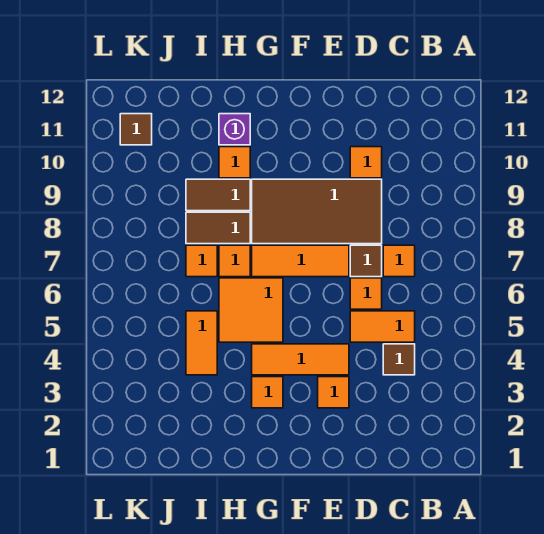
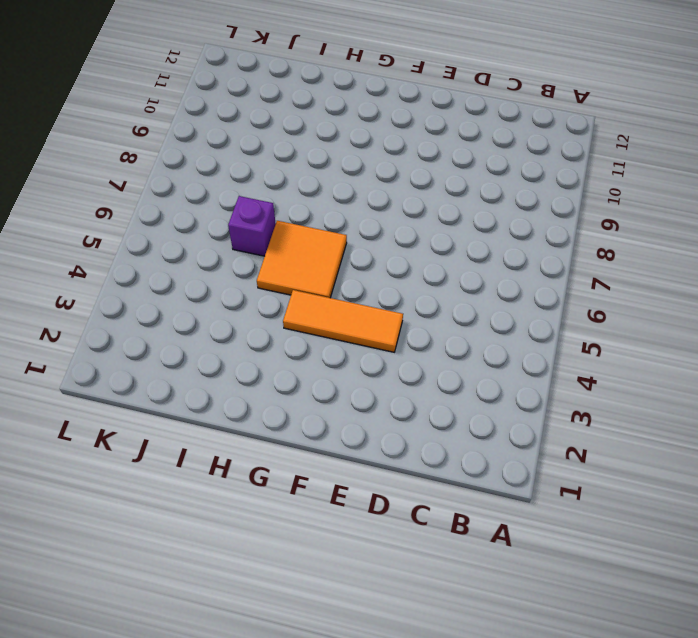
purple brick I6 level 1 -> purple brick H11 level 1
none -> brown tile C4 level 1
none -> orange tile C5:D5 level 1
none -> orange tile C7 level 1

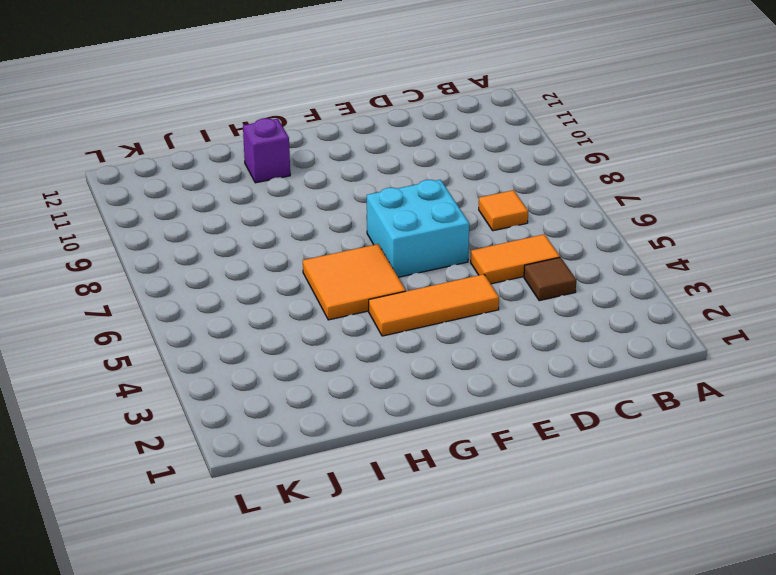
cyan brick E6:F7 level 1 -> orange tile E7:G7 level 1
none -> orange tile D6 level 1
none -> brown tile D7 level 1
none -> brown tile D8:G9 level 1

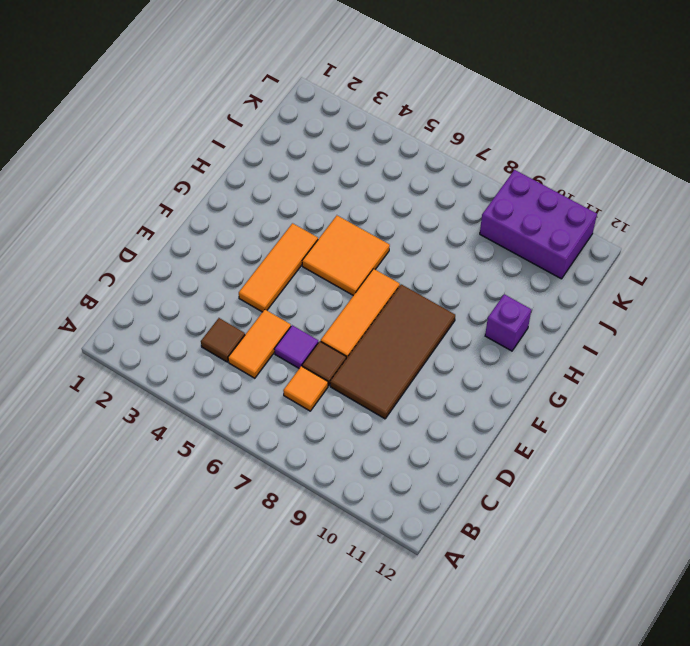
purple tile D6 level 1 -> orange tile D6 level 1
purple brick K9:L11 level 1 -> brown tile K11 level 1
none -> orange tile D10 level 1
none -> orange tile E3 level 1
none -> orange tile G3 level 1

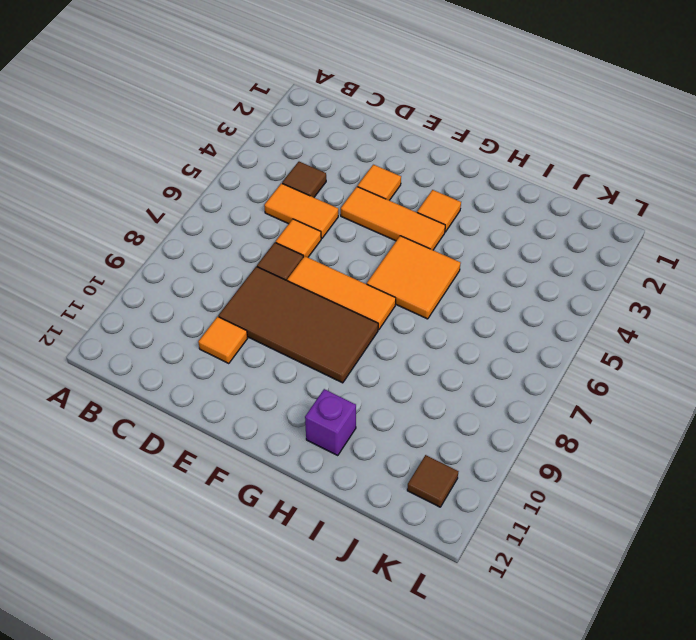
none -> orange tile C7 level 1
none -> orange tile H7 level 1
none -> brown tile H8:I8 level 1

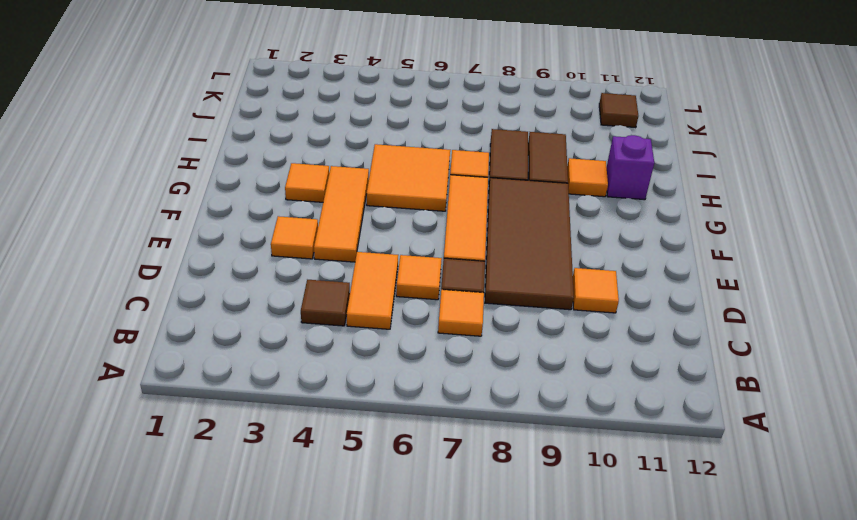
none -> orange tile I4:I5 level 1
none -> orange tile I7 level 1

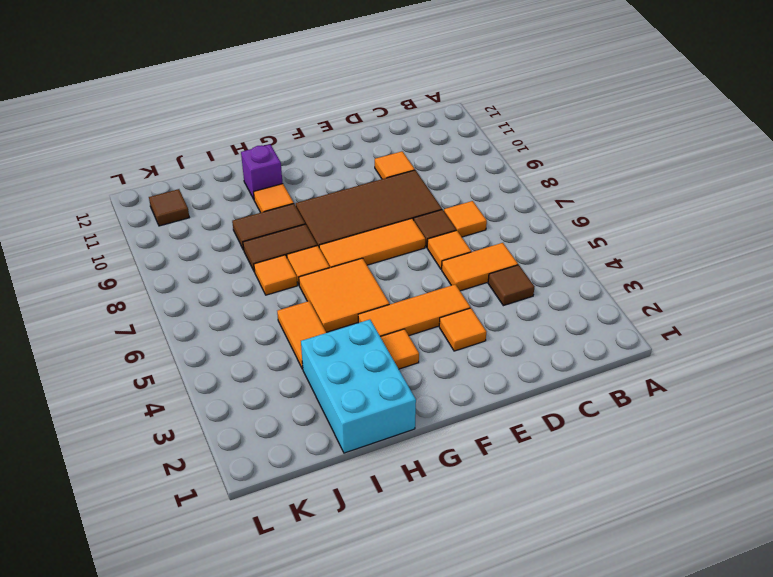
cyan brick H1:I3 level 1 -> none

